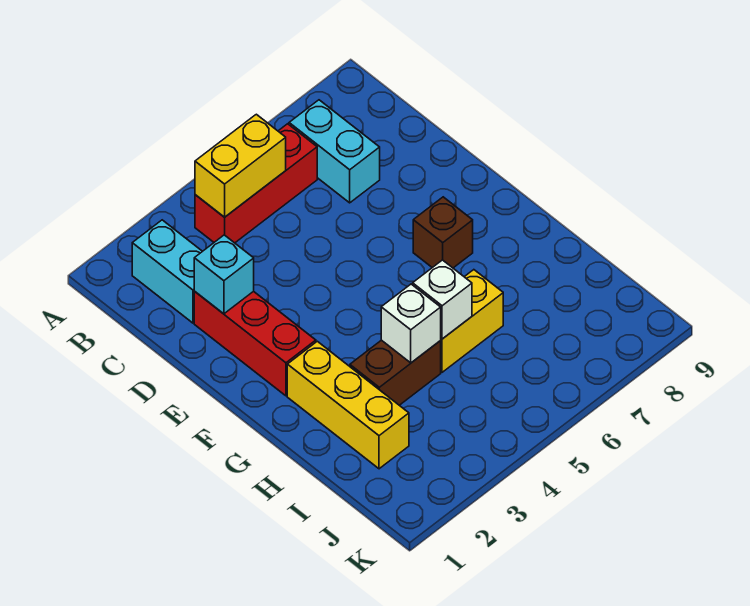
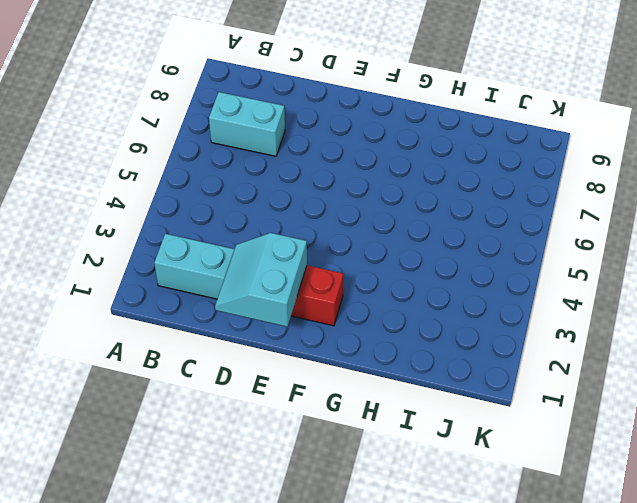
cyan slope D1:E2 level 2 top E -> cyan brick D2 level 2
none -> red brick B4:B6 level 1
none -> brown brick F7 level 1
none -> yellow brick G2:I2 level 1

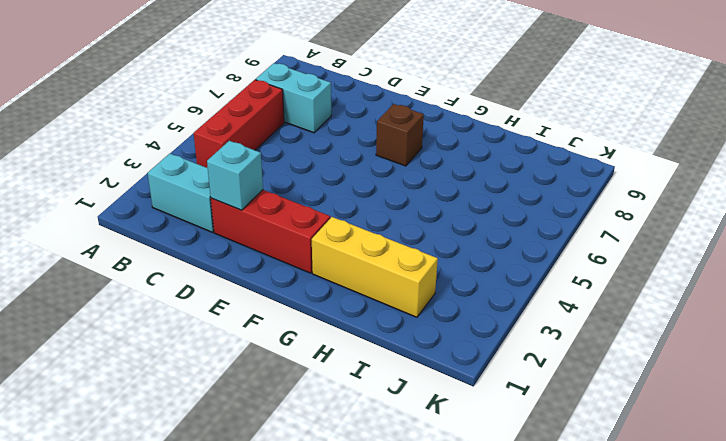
none -> brown brick H3:H4 level 1
none -> yellow brick H5:H6 level 1
none -> yellow brick B4:B5 level 2

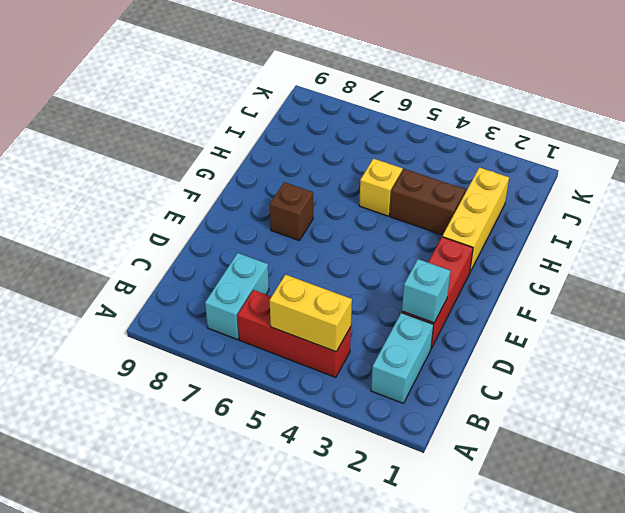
yellow brick H5 level 1 -> yellow brick H5:H6 level 1
none -> white brick H4 level 2
none -> white brick H5 level 2

